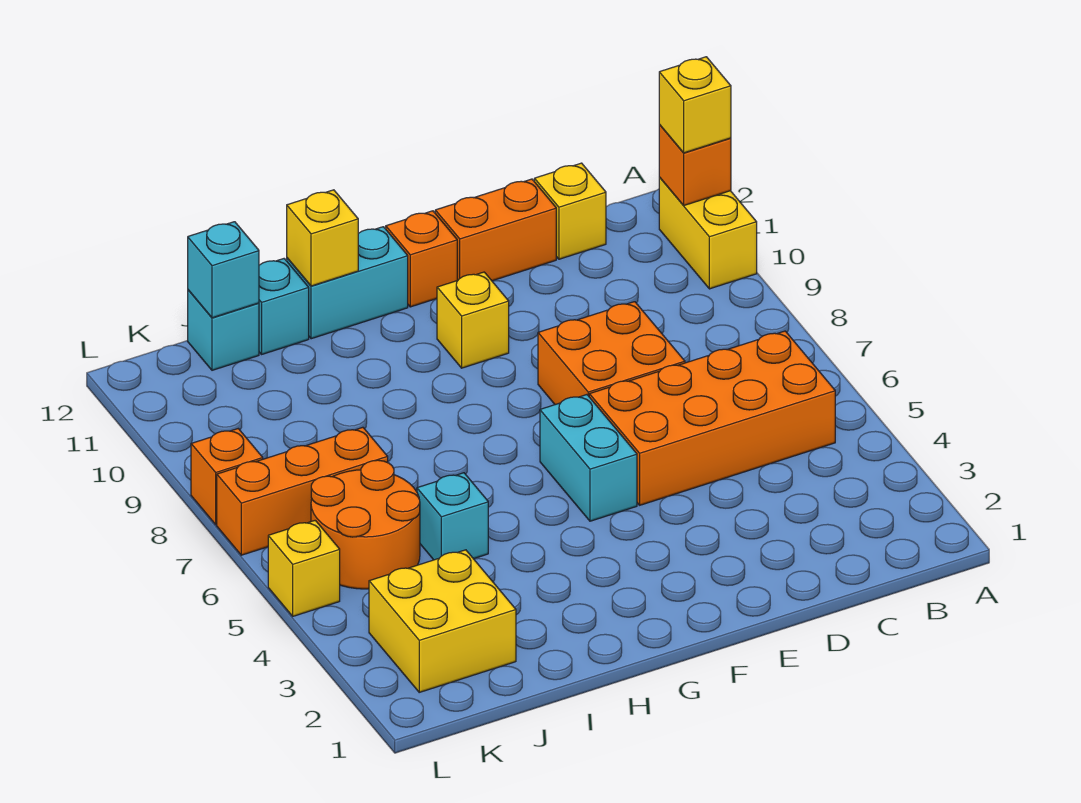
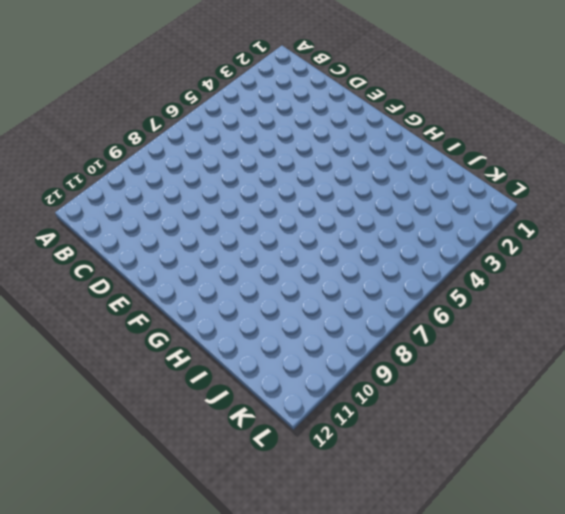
none -> yellow brick A10:A11 level 1
none -> orange brick B5:E6 level 1
none -> yellow brick C12 level 1

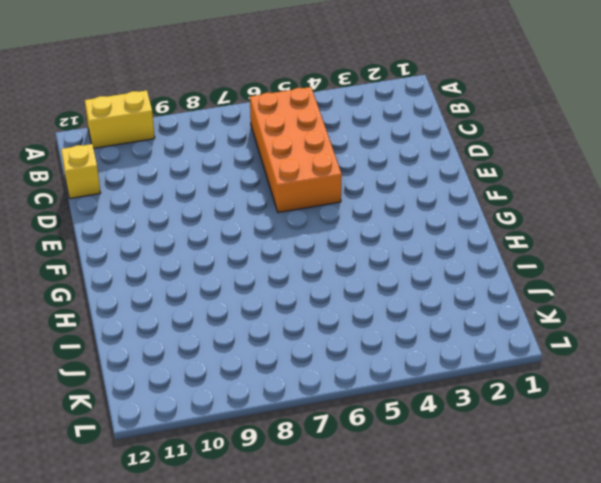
none -> orange brick D7:E8 level 1
none -> orange brick D12:E12 level 1
none -> cyan brick F5:F6 level 1

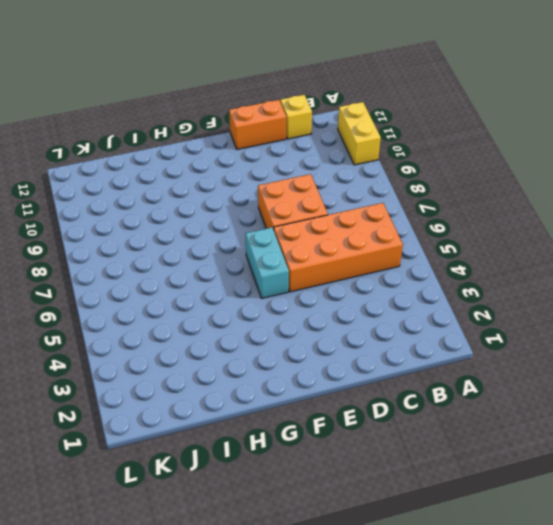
none -> yellow brick F10 level 1
none -> orange brick F12 level 1
none -> cyan brick G12:H12 level 1

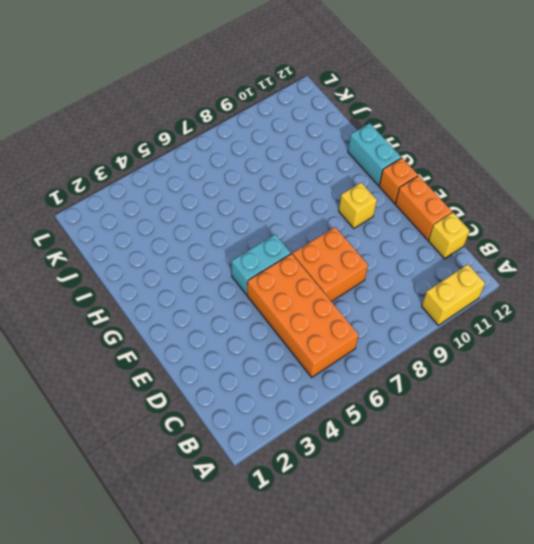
none -> cyan brick I5 level 1
none -> cyan brick I12 level 1
none -> yellow brick J2:K3 level 1

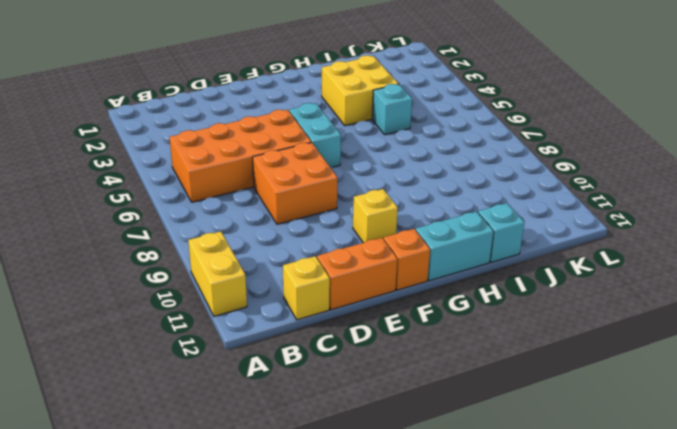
yellow brick H3:I4 level 1 -> yellow brick J2:K3 level 1
none -> orange round brick J5:K6 level 1
none -> orange brick J7:L7 level 1
none -> cyan brick J12 level 1

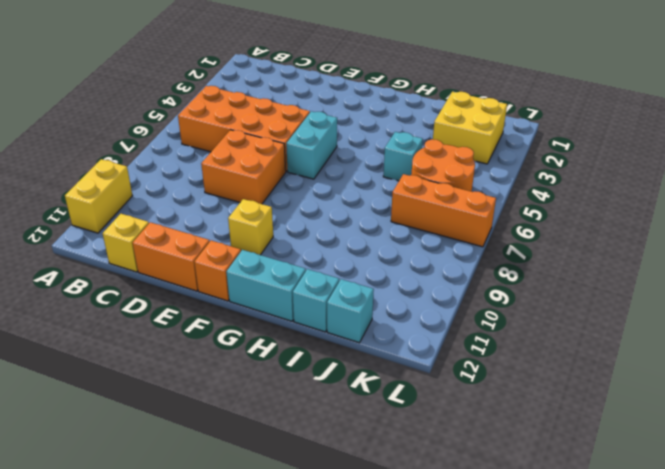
none -> yellow brick L5 level 1
none -> orange brick L8 level 1
none -> orange brick A11 level 2

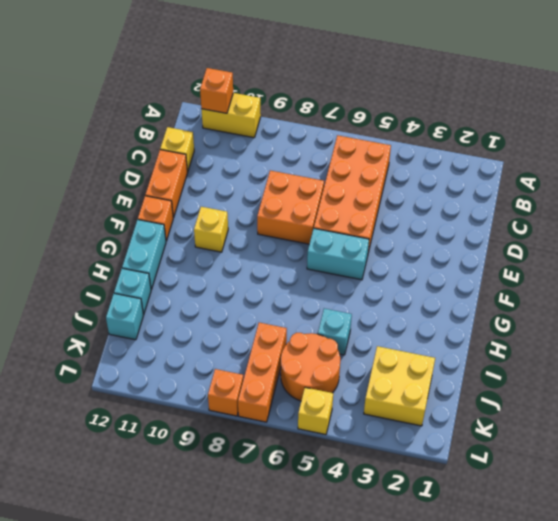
none -> yellow brick H12 level 2
none -> cyan brick J12 level 2
none -> yellow brick A11 level 3

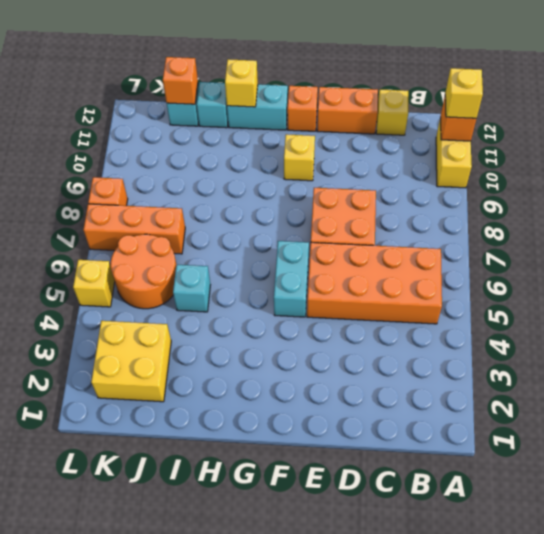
orange brick J12 level 2 -> cyan brick J12 level 2

